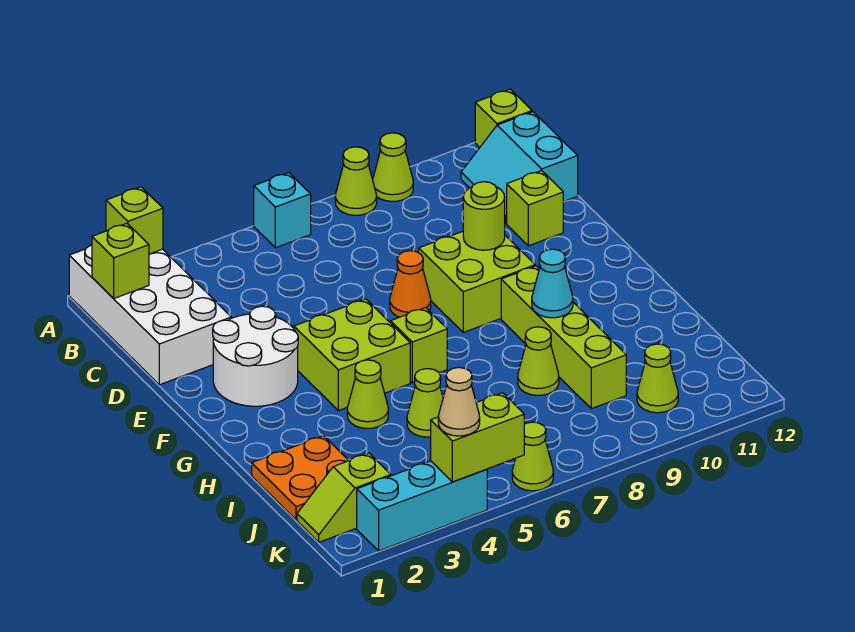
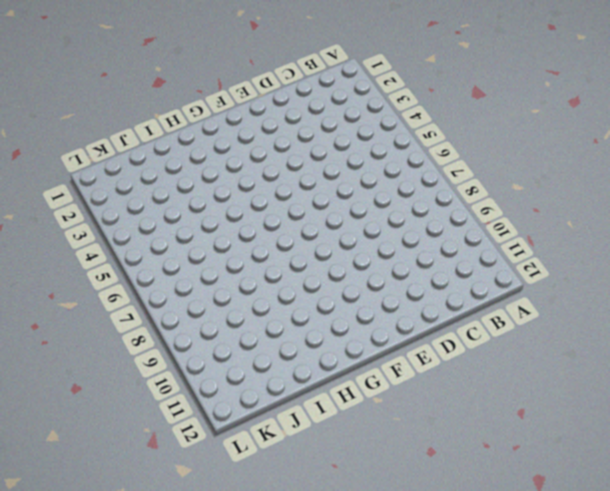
none -> white brick A1:D2 level 1
none -> cyan brick A6 level 1
none -> lime cone A8 level 1

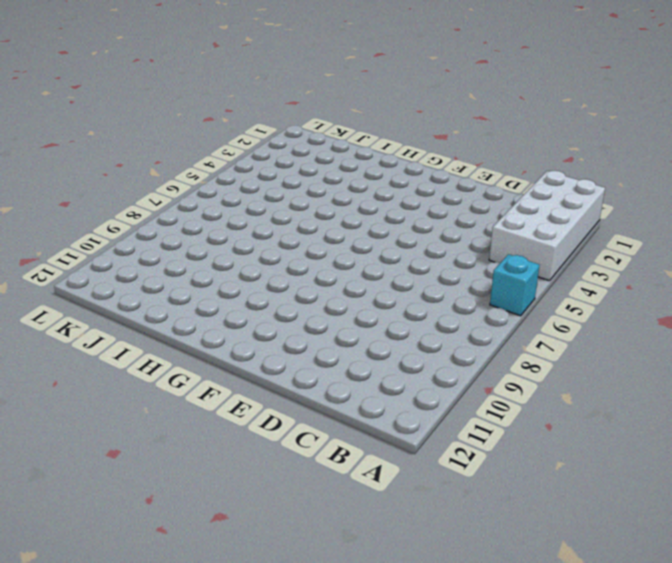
white brick A1:B4 level 1 -> white brick A1:D2 level 1
none -> lime cone A8 level 1
none -> lime cone A9 level 1
none -> lime brick A12 level 1

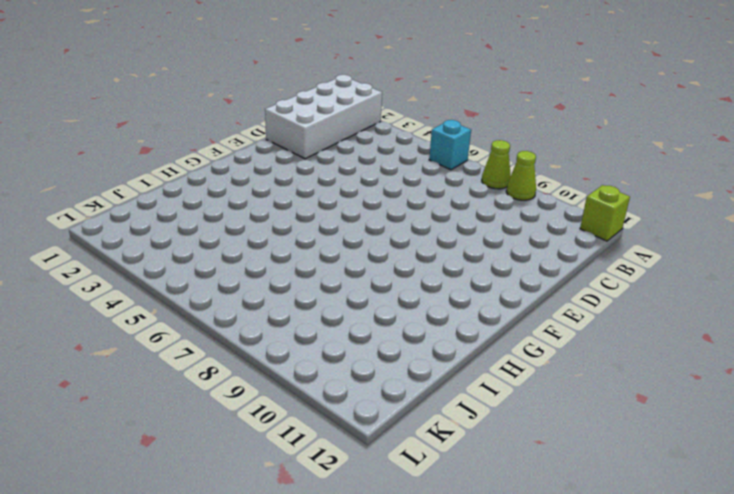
none -> cyan slope B11:C12 level 1 top 12
none -> lime brick D11 level 1
none -> white round brick E2:F3 level 1

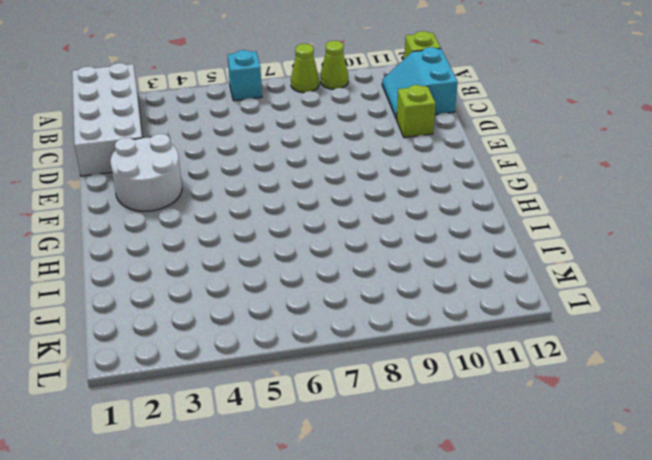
none -> orange cone E7 level 1
none -> lime brick E8:F9 level 1
none -> lime brick F4:G5 level 1

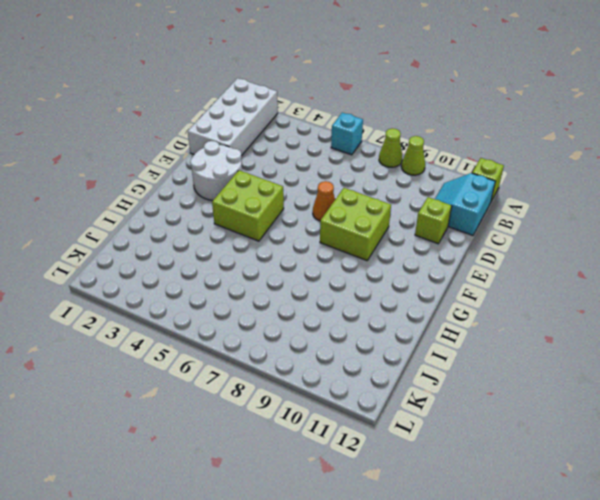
none -> lime brick G6 level 1
none -> lime brick G9:J9 level 1
none -> lime cone H4 level 1

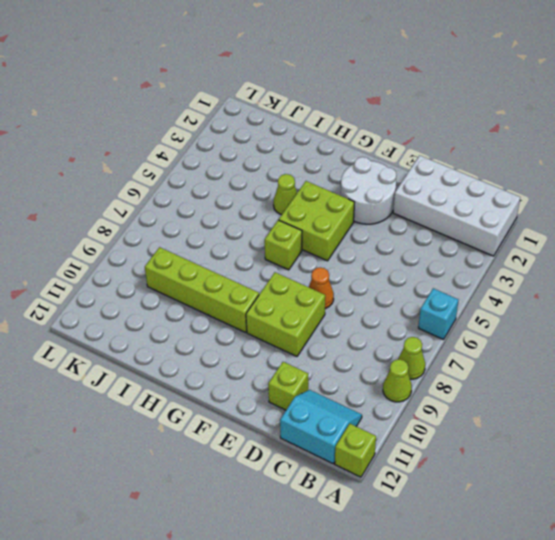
none -> orange plate I1:J2 level 1
none -> lime cone I5 level 1
none -> lime cone I8 level 1

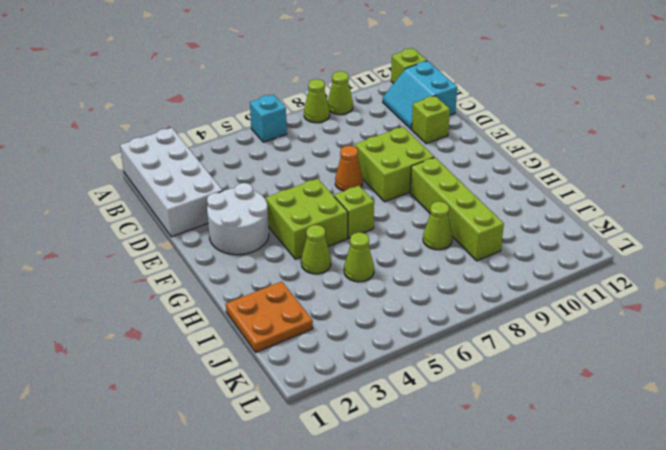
none -> lime slope K1:K2 level 1 top 2
none -> lime cone K10 level 1
none -> cyan brick L2:L4 level 1

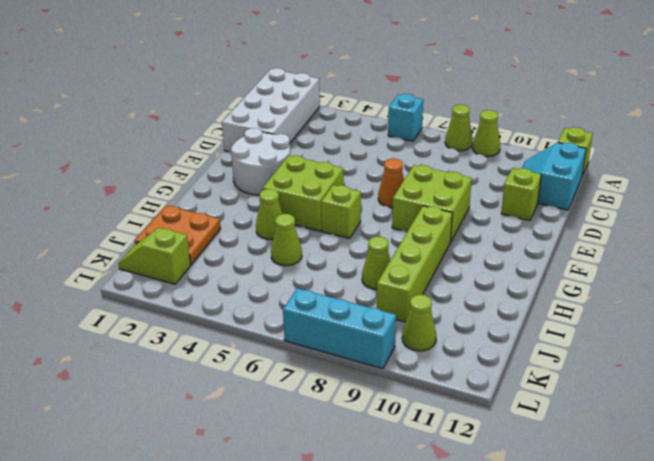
cyan brick L7:L9 level 1 -> cyan brick L2:L4 level 1
none -> lime cone L6 level 1
none -> lime brick A2 level 2
none -> lime brick B1 level 2

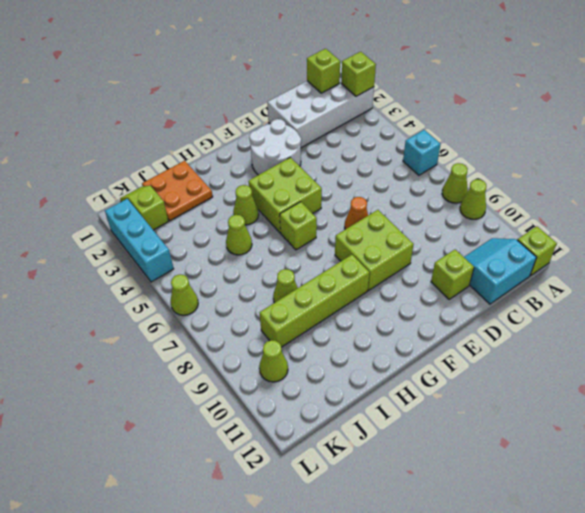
none -> lime round brick E9 level 2
none -> cyan cone H9 level 2
none -> lime brick L4:L5 level 2

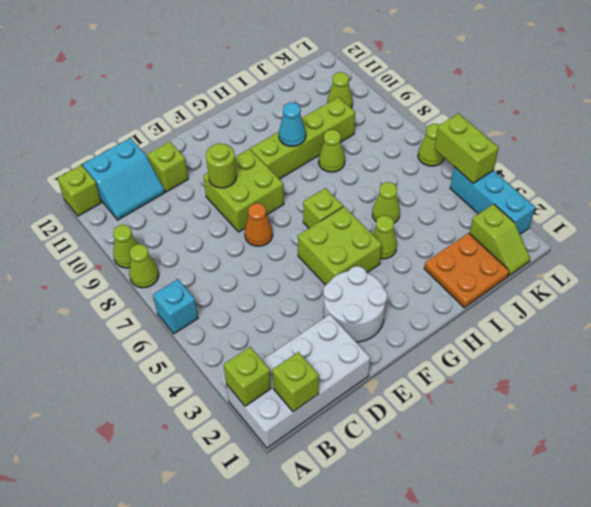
none -> tan cone L4 level 3

